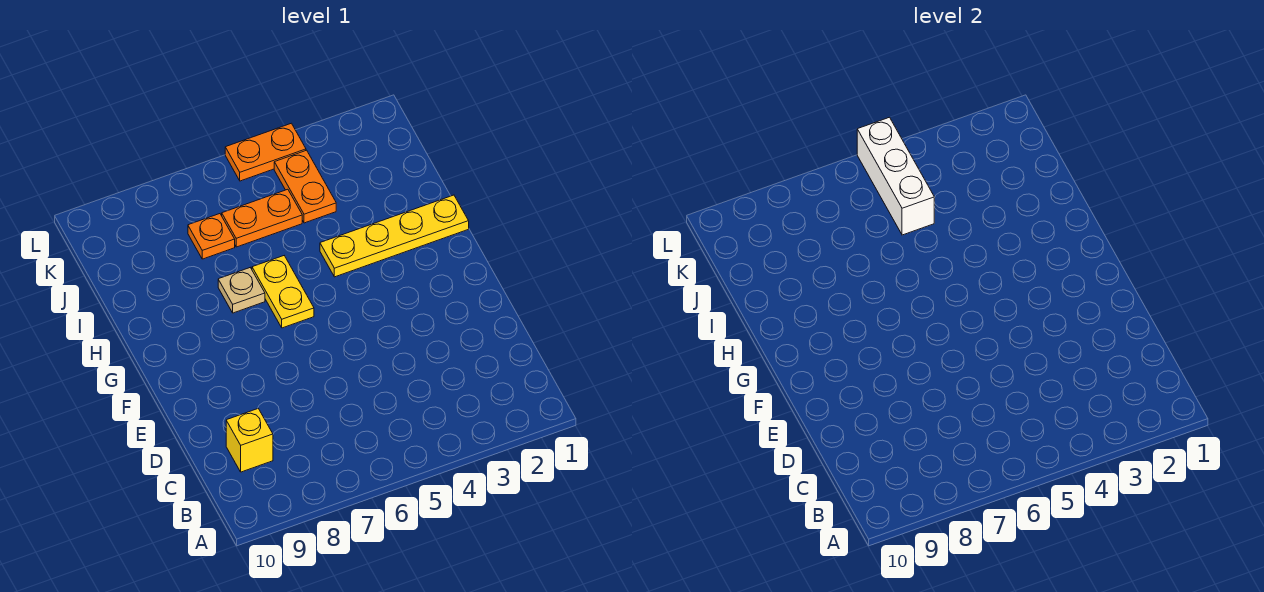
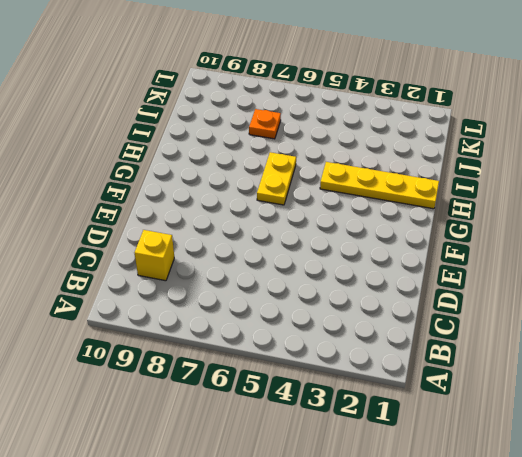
none -> tan plate H7 level 1
none -> orange plate J4:K4 level 1

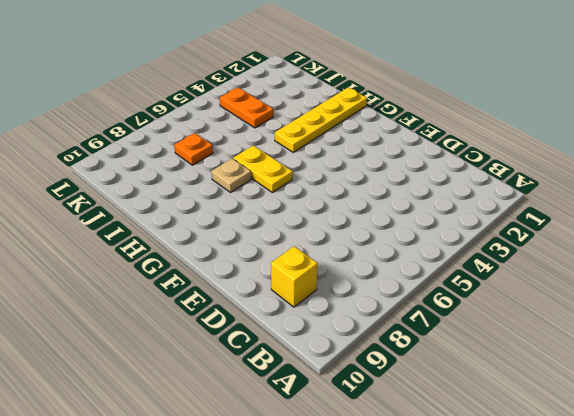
none -> orange plate J5:J6 level 1
none -> orange plate L4:L5 level 1

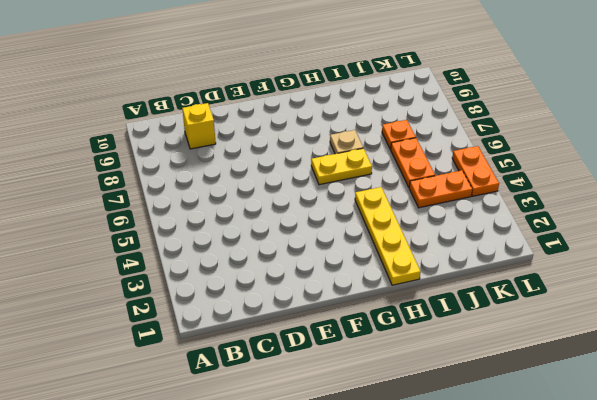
none -> white brick J5:L5 level 2

